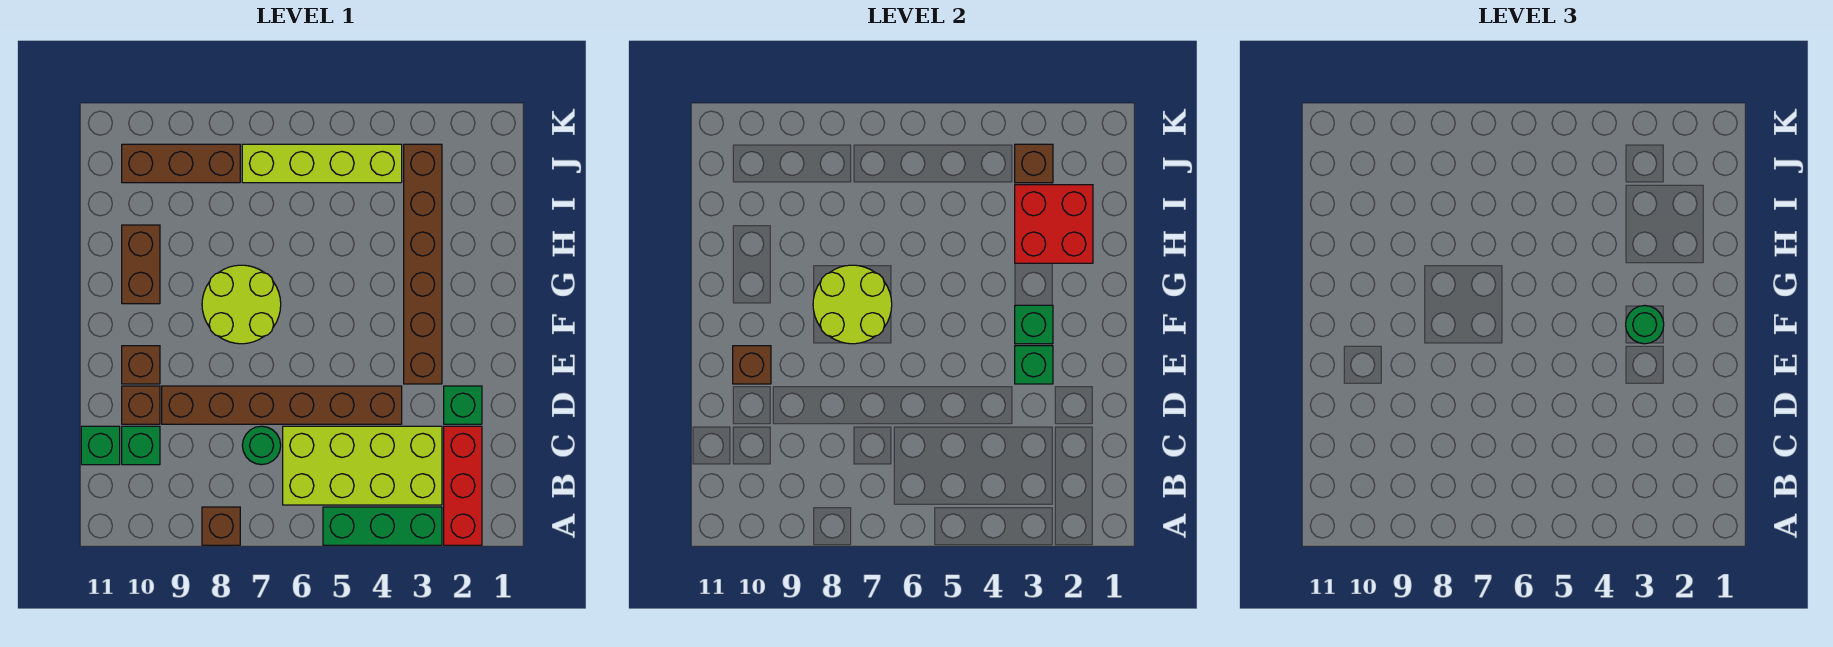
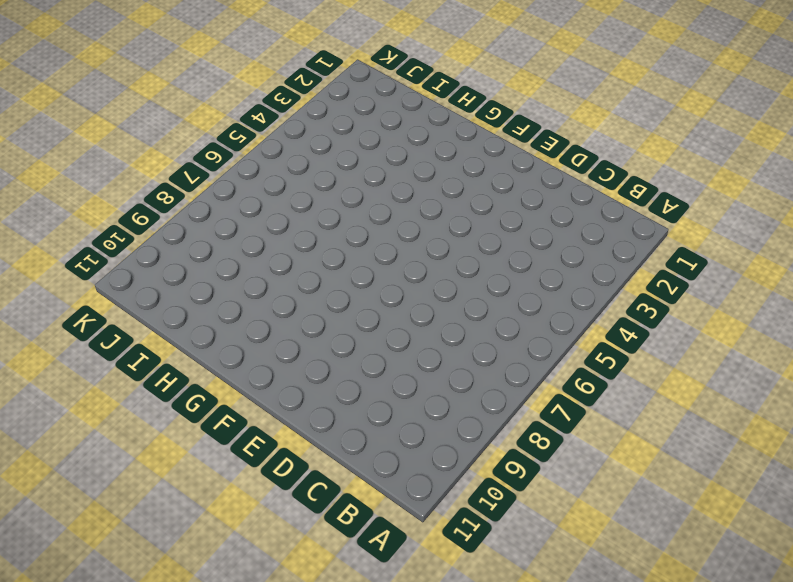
none -> red brick A2:C2 level 1
none -> green brick A3:A5 level 1
none -> brown brick A8 level 1

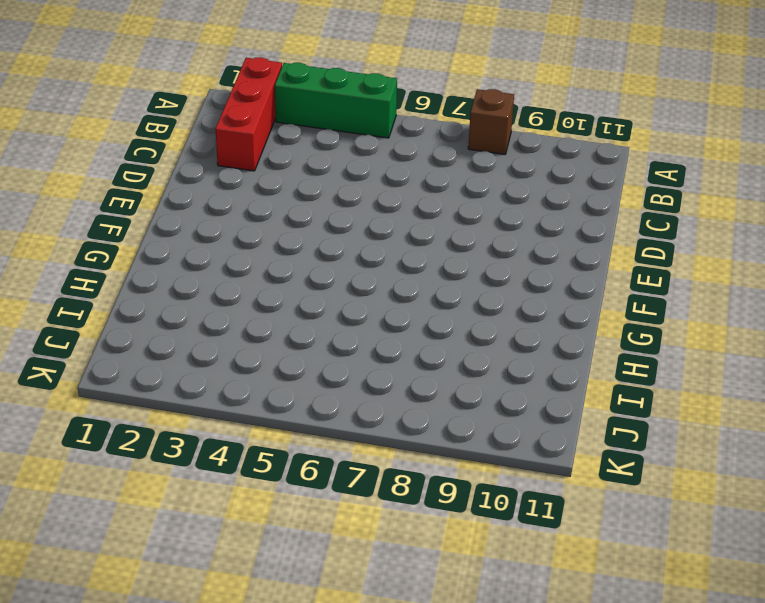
none -> lime brick B3:C6 level 1
none -> green round brick C7 level 1
none -> green brick C10 level 1

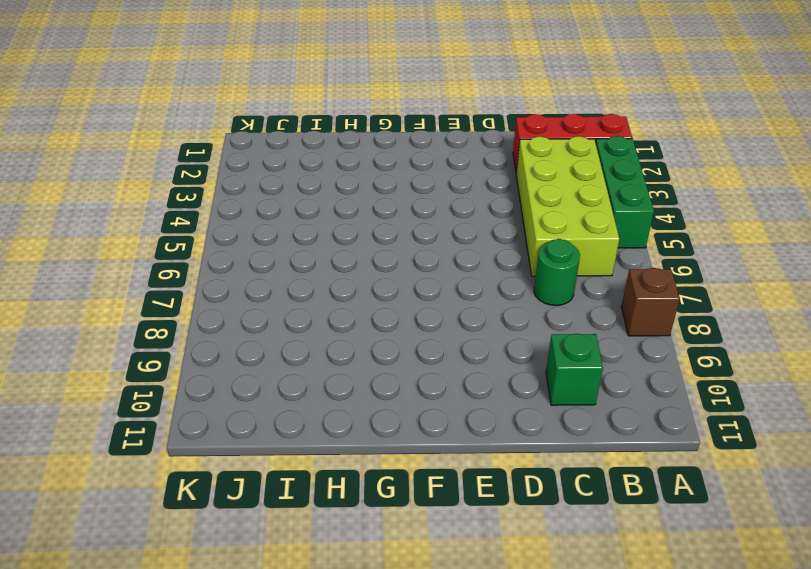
none -> green brick C11 level 1
none -> green brick D2 level 1
none -> brown brick D4:D9 level 1

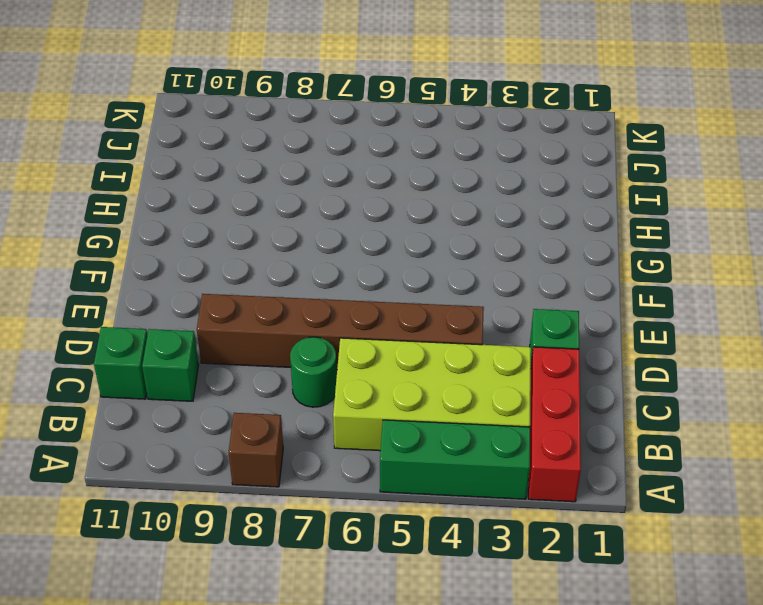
none -> brown brick D10 level 1
none -> brown brick E3:J3 level 1
none -> brown brick E10 level 1

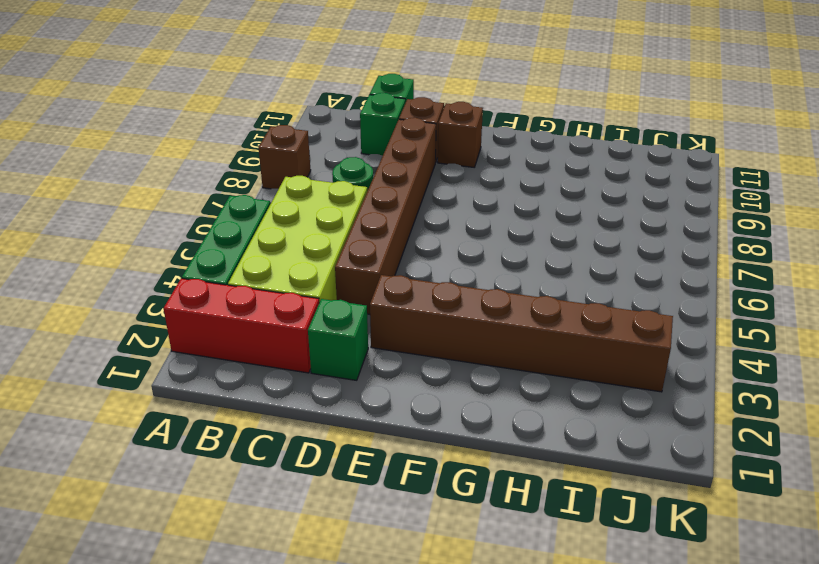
none -> lime round brick F7:G8 level 1
none -> brown brick G10:H10 level 1
none -> lime brick J4:J7 level 1

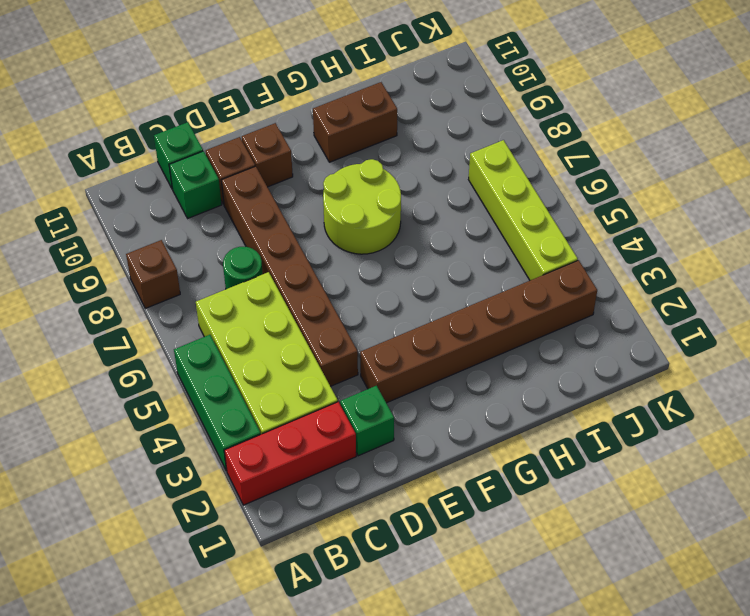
none -> brown brick J8:J10 level 1
none -> green brick E3 level 2
none -> brown brick E10 level 2

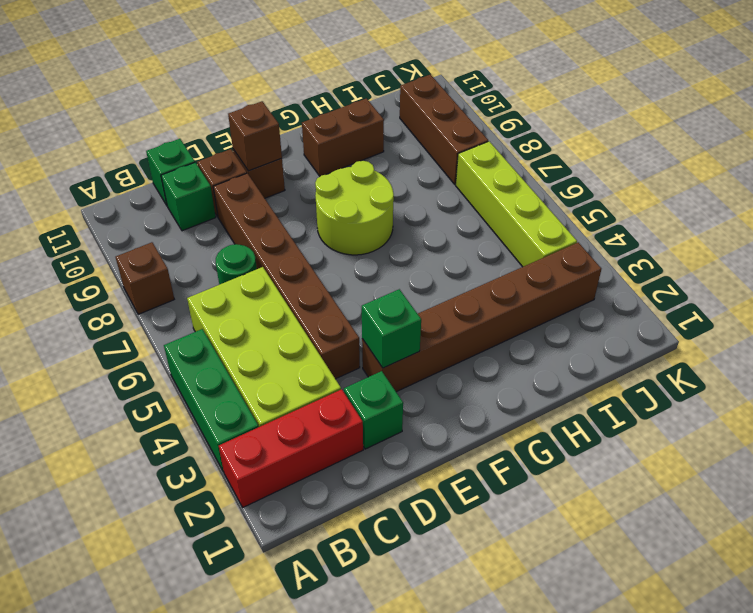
none -> green brick F3 level 2
none -> lime round brick F7:G8 level 2
none -> red brick H2:I3 level 2

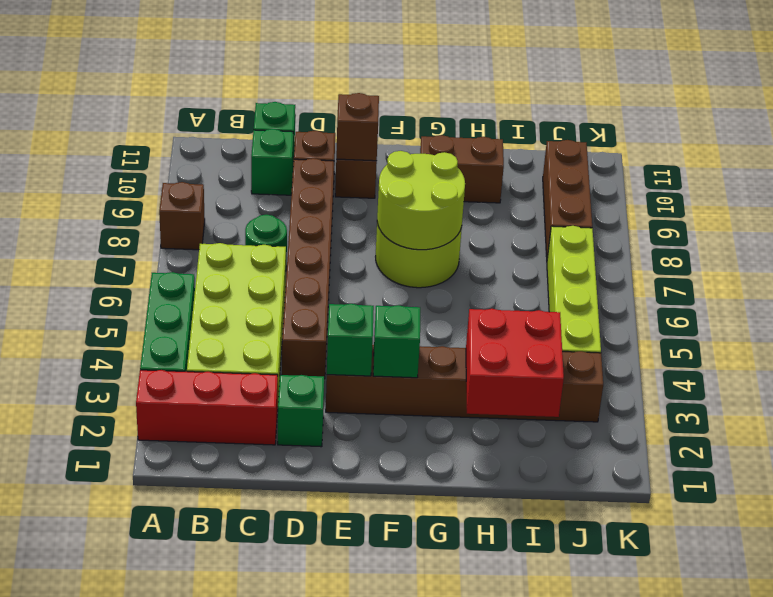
none -> brown brick J3 level 2
none -> green round brick F3 level 3

